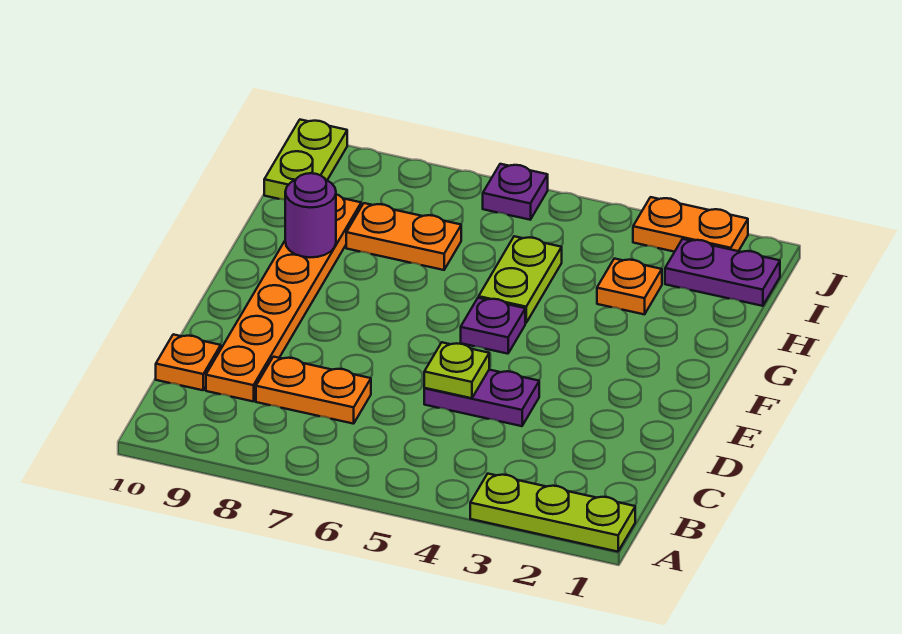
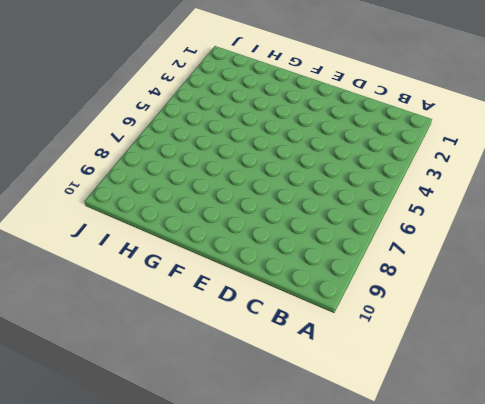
none -> lime plate A1:A3 level 1
none -> orange plate C7:C8 level 1
none -> orange plate C9:H9 level 1

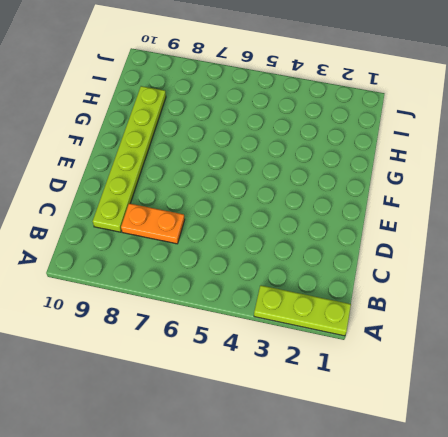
lime plate C9:H9 level 1 -> orange plate C9:H9 level 1
none -> orange plate C10 level 1
none -> purple plate D4:D5 level 1
none -> purple plate F5 level 1

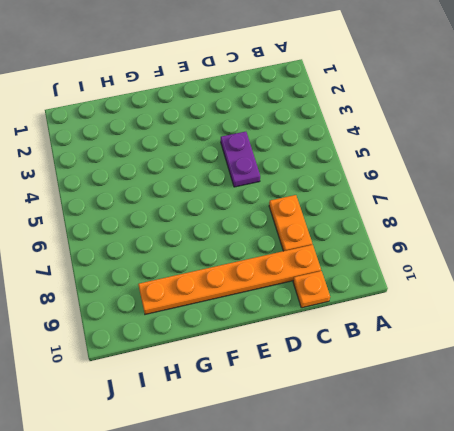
none -> lime plate A1:A3 level 1
none -> purple plate F5 level 1
none -> lime plate G5:H5 level 1

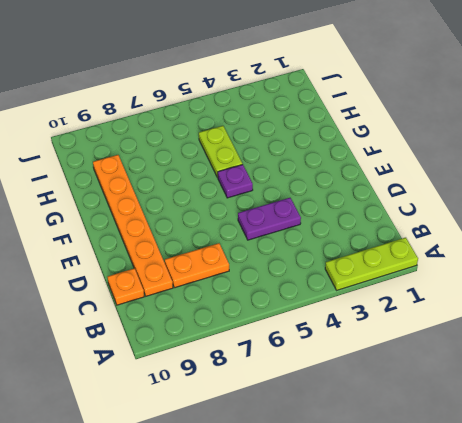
none -> orange plate H3 level 1
none -> orange plate H7:H8 level 1
none -> purple plate I1:I2 level 1

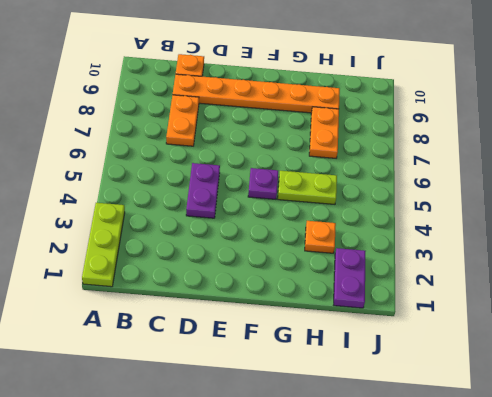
none -> lime plate I10:J10 level 1
none -> orange plate J2:J3 level 1
none -> purple plate J6 level 1

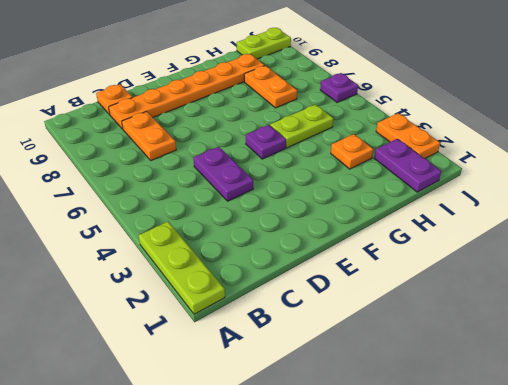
none -> lime plate D5 level 2
none -> purple round brick G9 level 2

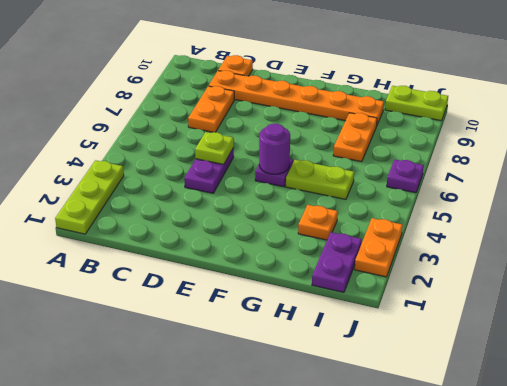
purple round brick F5 level 2 -> purple round brick G9 level 2

